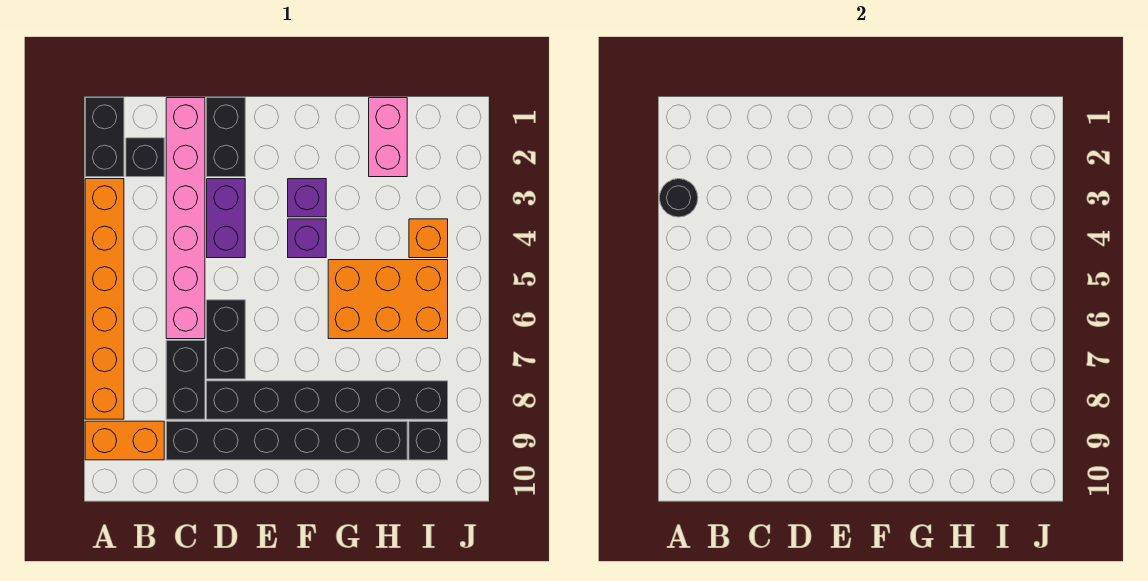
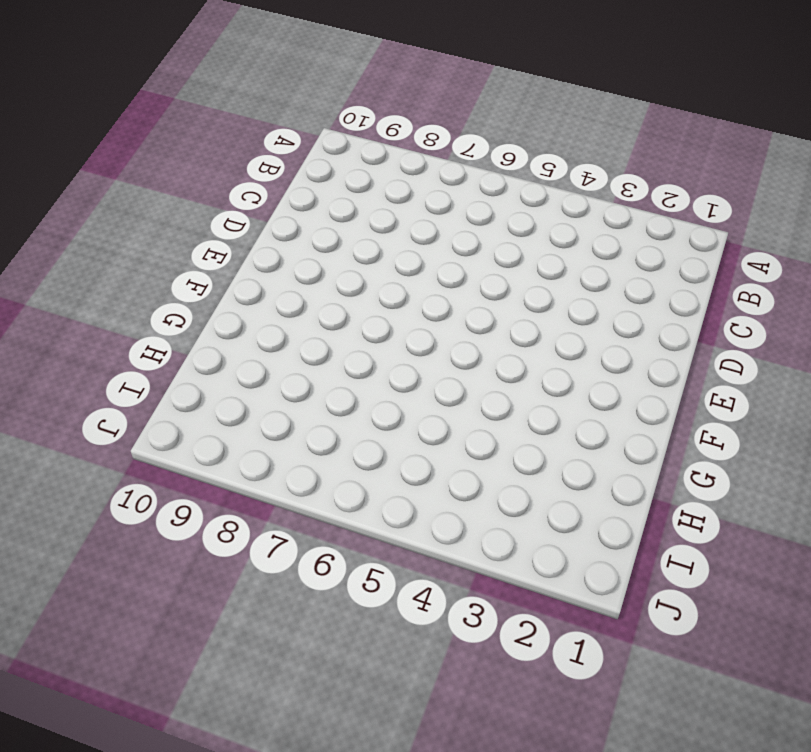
none -> black brick A1:A2 level 1
none -> orange brick A3:A8 level 1
none -> orange brick A9:B9 level 1

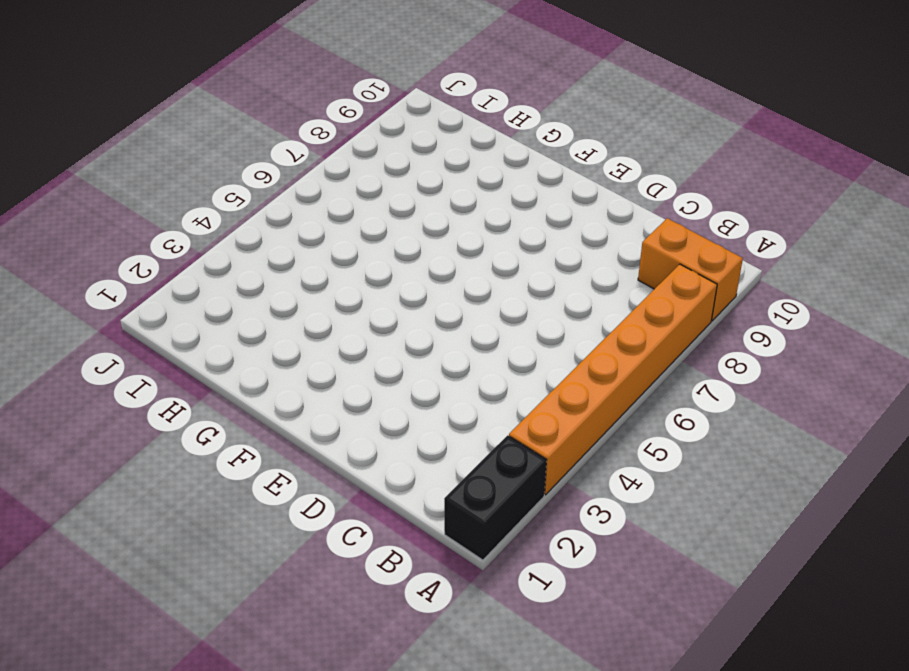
none -> black brick B2 level 1
none -> pink brick C1:C6 level 1
none -> black brick C7:C8 level 1

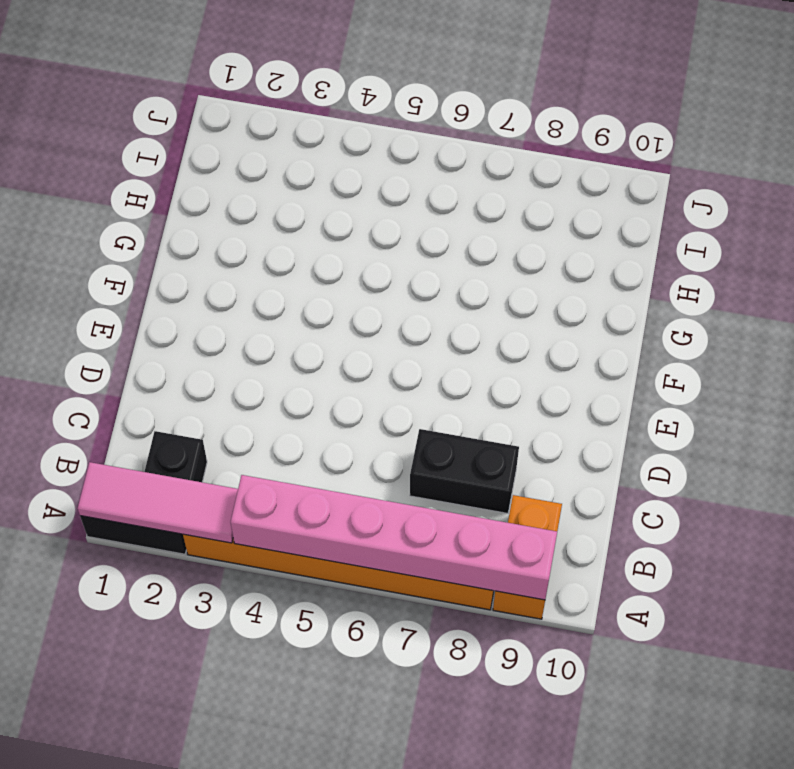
pink tile A1:A3 level 2 -> black round brick A3 level 2
pink brick A4:A9 level 2 -> pink brick C1:C6 level 1
none -> black brick C9:H9 level 1
none -> black brick D1:D2 level 1
none -> purple brick D3:D4 level 1

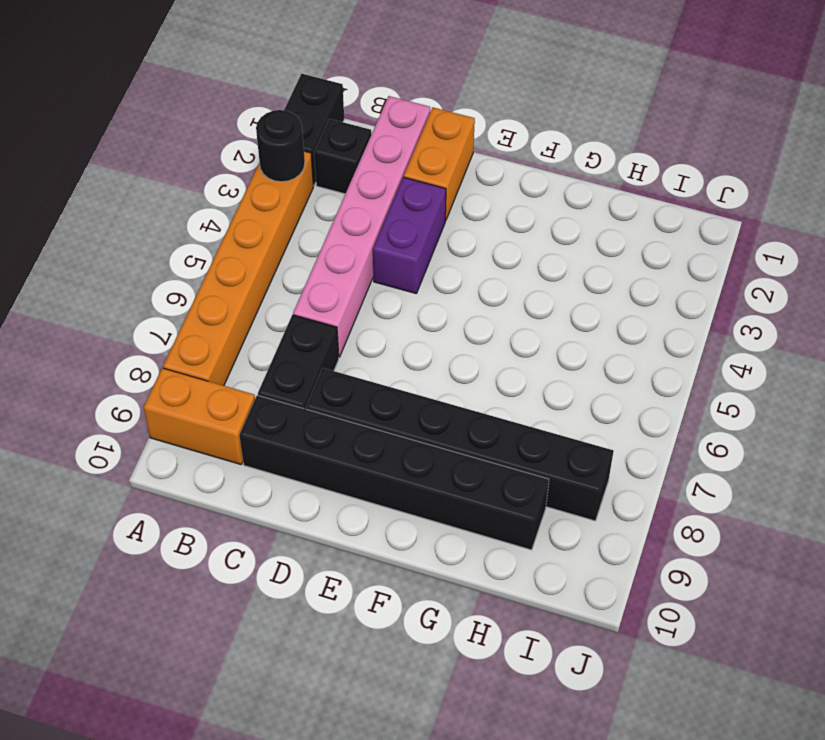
orange brick D1:D2 level 1 -> black brick D1:D2 level 1
none -> black brick D6:D7 level 1
none -> purple brick F3 level 1
none -> purple brick F4 level 1

